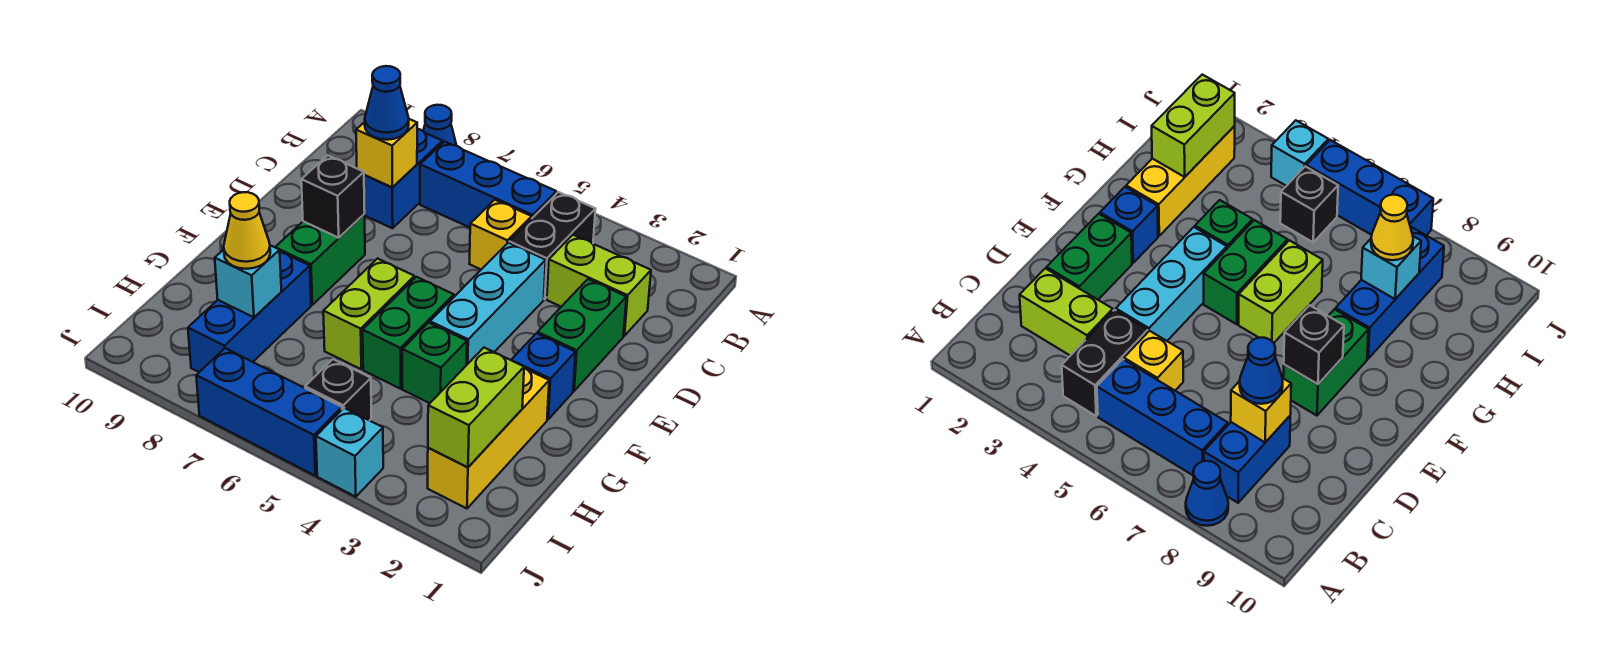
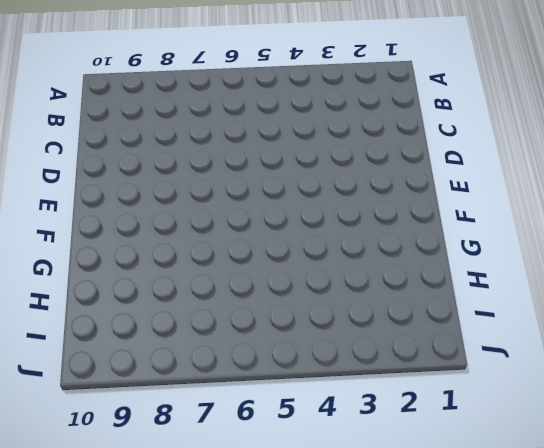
none -> blue cone A8 level 1
none -> black brick B4:C4 level 1
none -> blue brick B5:B7 level 1

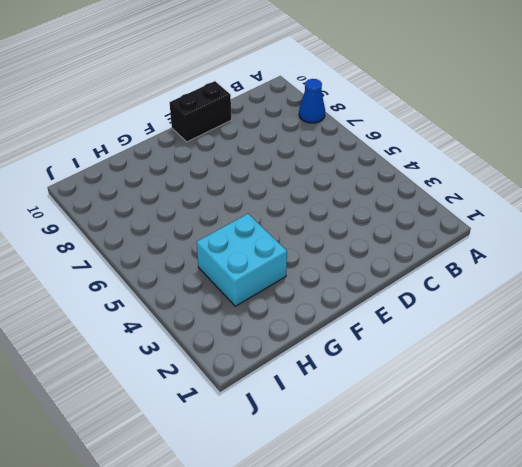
black brick D10:E10 level 1 -> black brick B4:C4 level 1
cyan brick G3:H4 level 1 -> green brick G4 level 1
none -> blue brick B5:B7 level 1
none -> blue brick B8:C8 level 1
none -> lime brick C2:C3 level 1

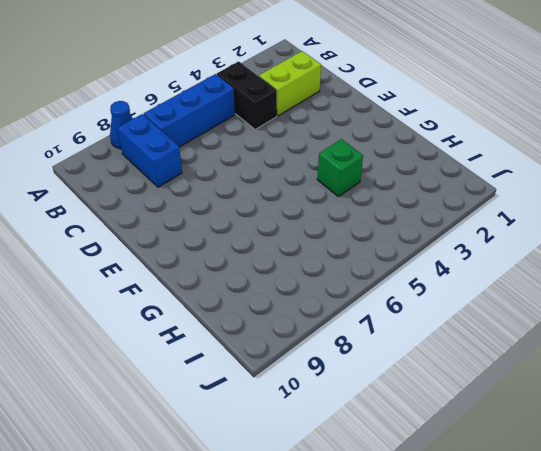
none -> yellow brick C5 level 1
none -> green brick D2:E2 level 1
none -> cyan brick D4:F4 level 1

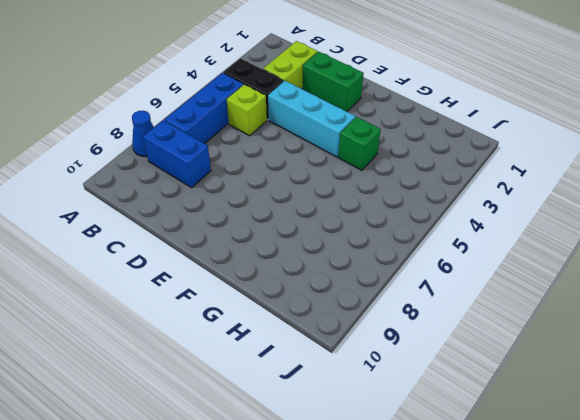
lime brick C5 level 1 -> yellow brick C5 level 1
none -> green brick E8:F8 level 1
none -> blue brick F2 level 1
none -> green brick F5:G5 level 1

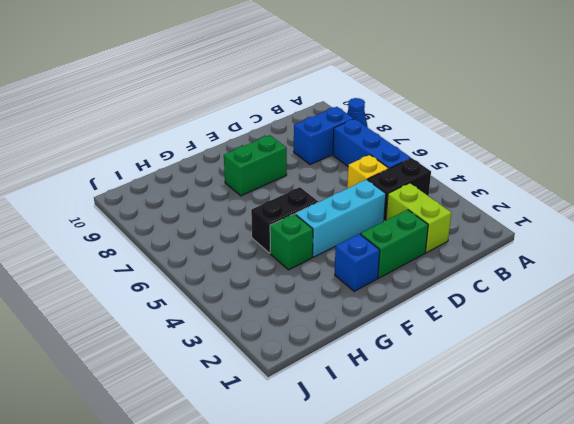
black brick F5:G5 level 1 -> green brick F5:G5 level 1
none -> lime brick F6:G6 level 1
none -> yellow brick G2:I2 level 1
none -> blue brick G8:I8 level 1

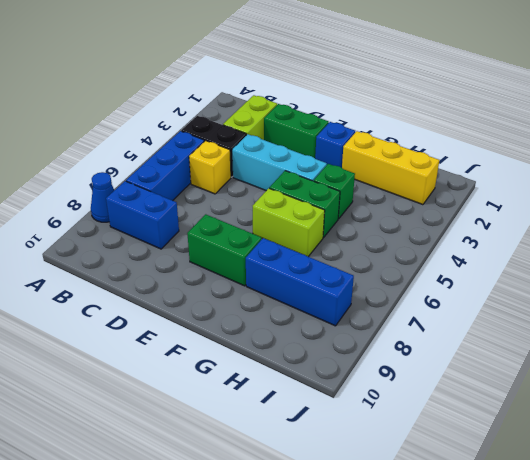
none -> black brick I5 level 1
none -> cyan brick J4 level 1
none -> blue brick J5:J7 level 1

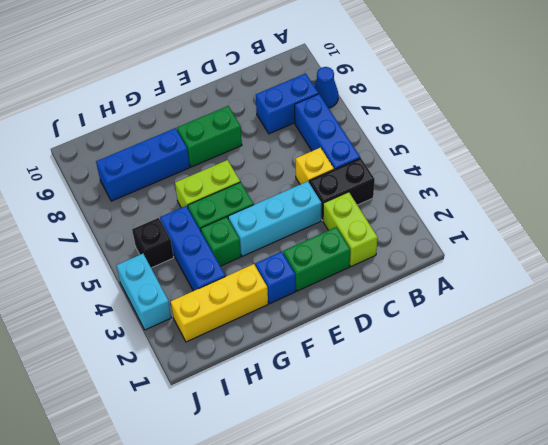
blue brick H3:H5 level 1 -> blue brick J5:J7 level 1
cyan brick J3:J4 level 1 -> cyan brick J4 level 1
none -> yellow brick C8 level 2
none -> black brick E8 level 2
none -> lime brick H2:I2 level 2

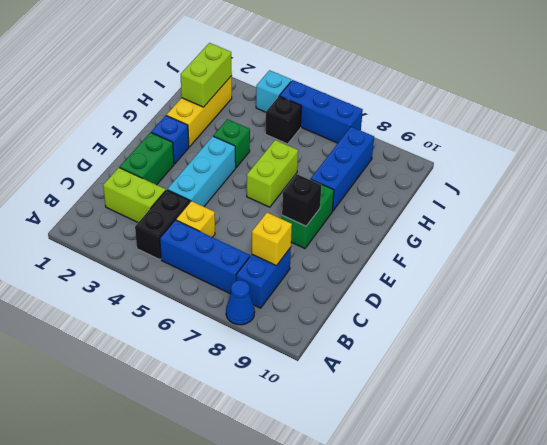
none -> green brick F5:G5 level 1
none -> cyan brick H8 level 2
none -> blue cone C8 level 3

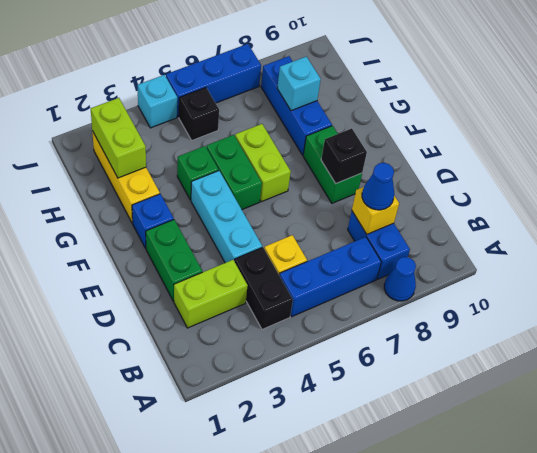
none -> yellow cone H8 level 3

